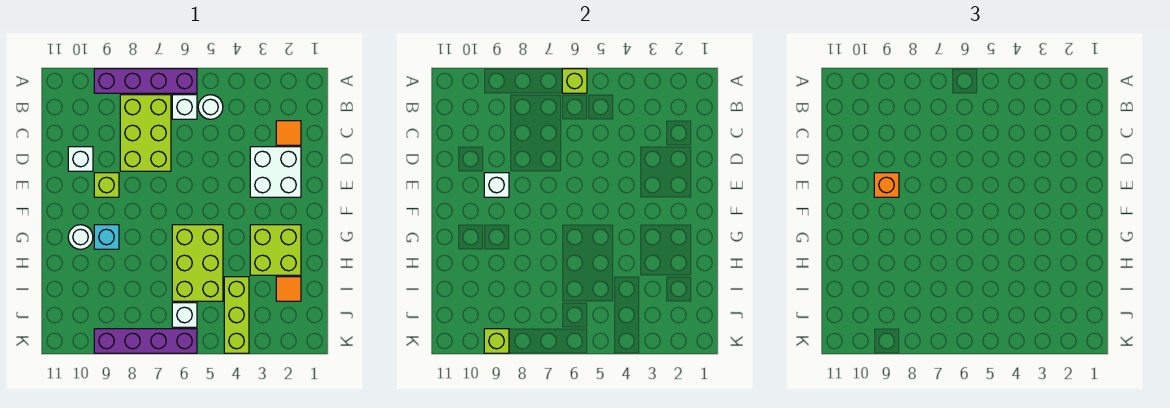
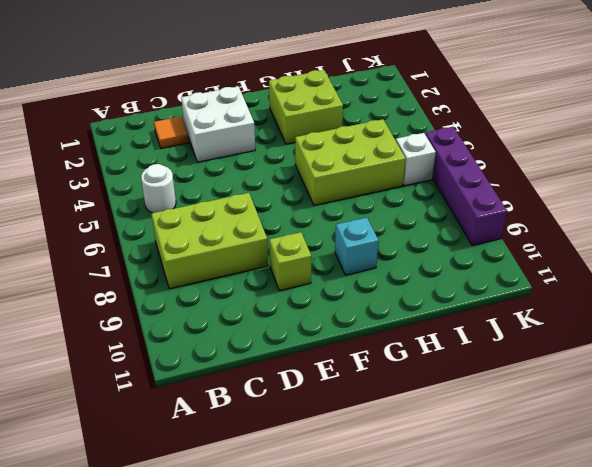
none -> purple brick A6:A9 level 1
none -> white brick B6 level 1
none -> white brick D10 level 1

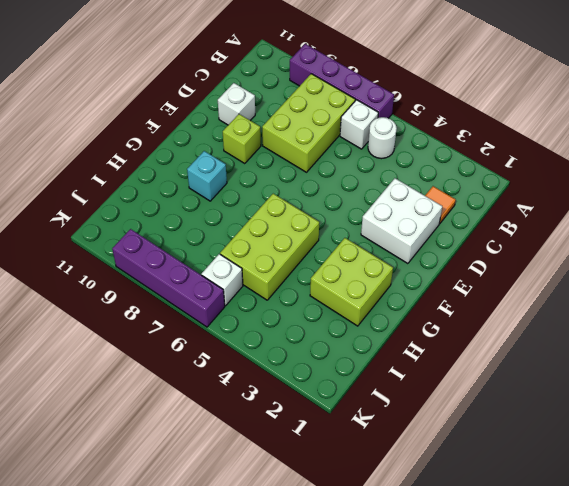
none -> white round brick G10 level 1
none -> orange tile I2 level 1
none -> lime brick I4:K4 level 1

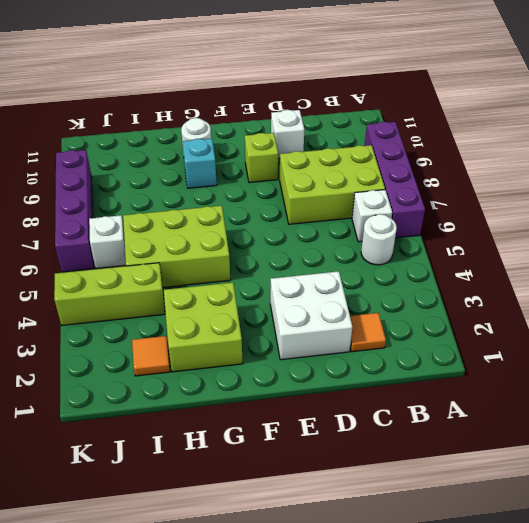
none -> lime brick A6 level 2
none -> white brick E9 level 2
none -> lime brick K9 level 2

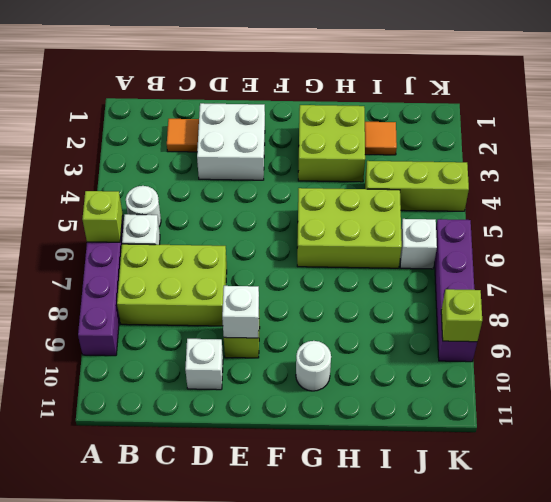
none -> cyan brick G9 level 1
none -> orange brick E9 level 3

